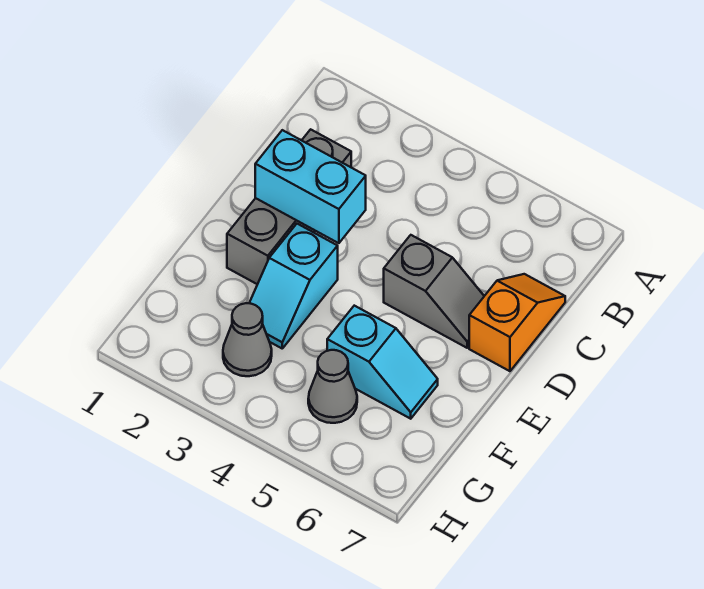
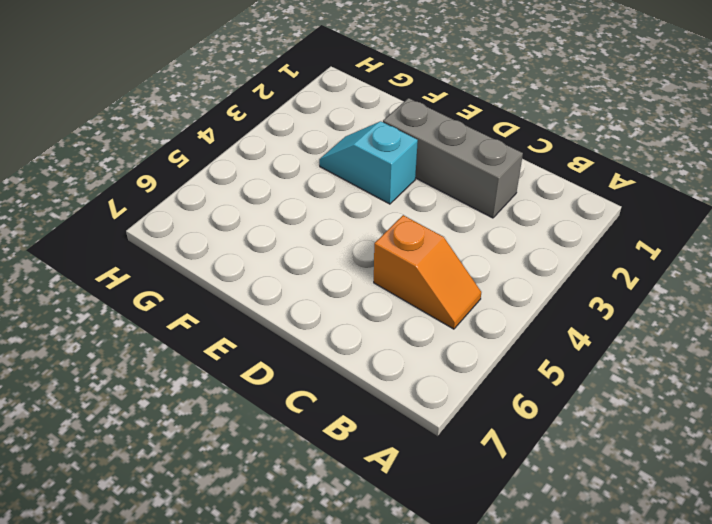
orange slope B5:C5 level 1 top C -> orange slope C7:D7 level 1 top D
none -> grey slope D5:D6 level 1 top 5
none -> cyan slope F5:F6 level 1 top 5

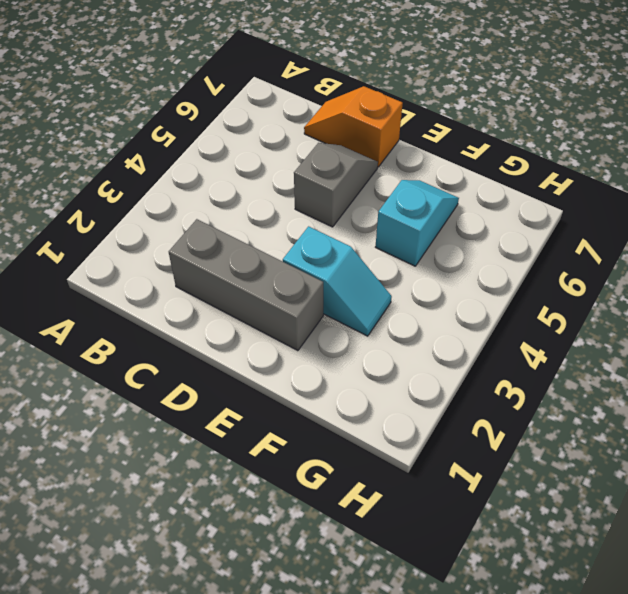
none -> grey cone G3 level 1
none -> grey cone G5 level 1

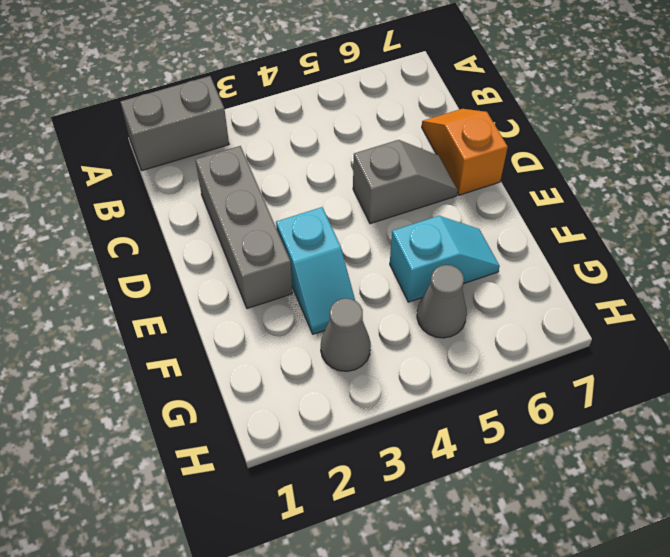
grey brick A1:A2 level 1 -> none
none -> cyan brick D2:D3 level 2

